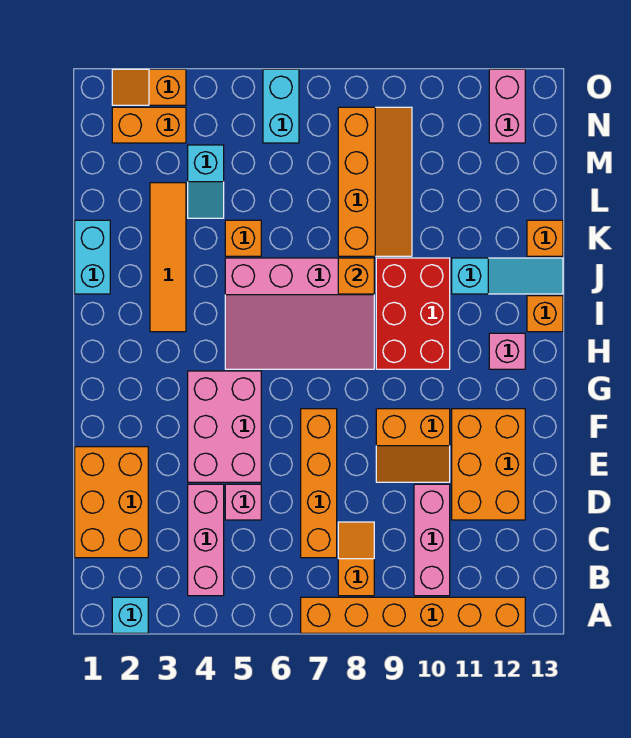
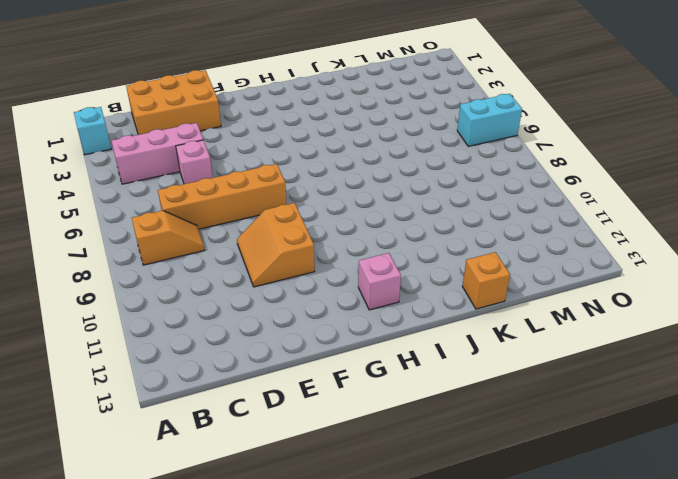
none -> orange brick A7:A12 level 1
none -> pink brick B10:D10 level 1
none -> orange brick D11:F12 level 1

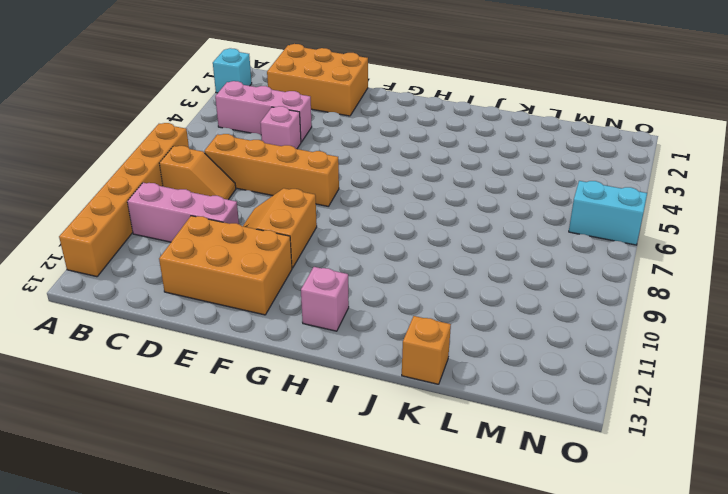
none -> pink brick E4:G5 level 1
none -> pink slope H5:J8 level 1 top J
none -> red brick H9:J10 level 1

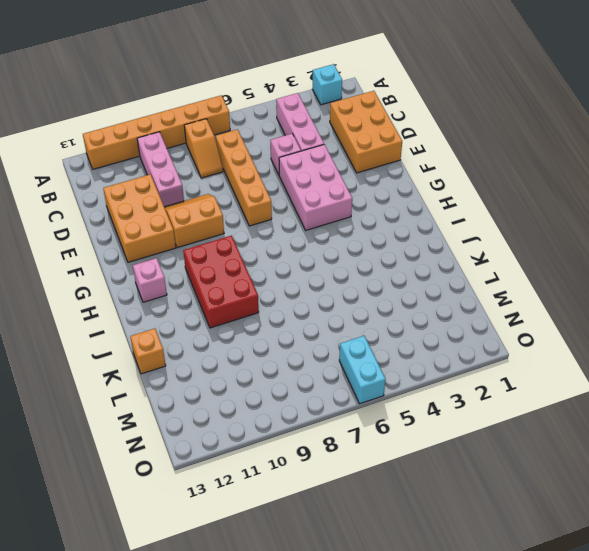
none -> pink slope H5:J8 level 1 top J
none -> orange tile I3:L3 level 1
none -> orange brick I13 level 1

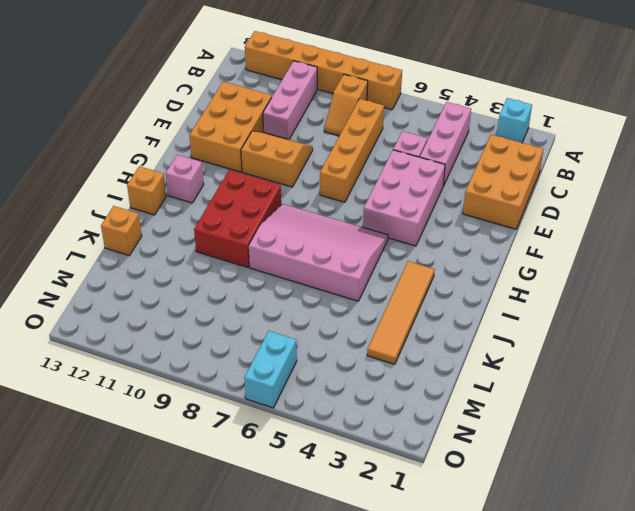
none -> cyan brick J1:K1 level 1
none -> cyan slope J11:J13 level 1 top 11
none -> orange brick K5 level 1

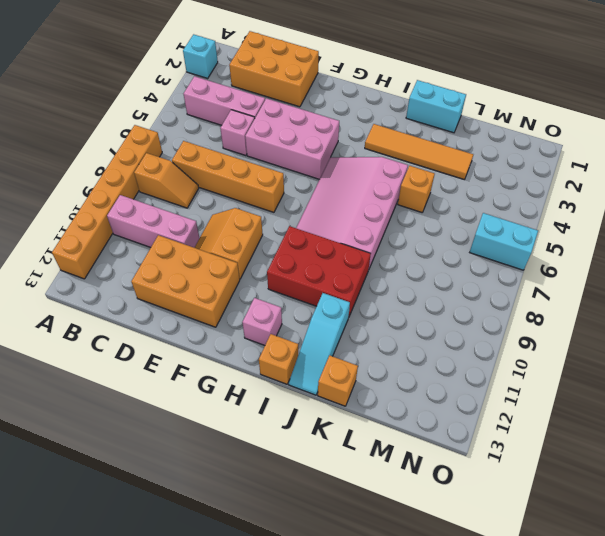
none -> orange slope K8:N9 level 1 top 8
none -> cyan slope L4:M4 level 1 top M
none -> orange brick N2:N3 level 1

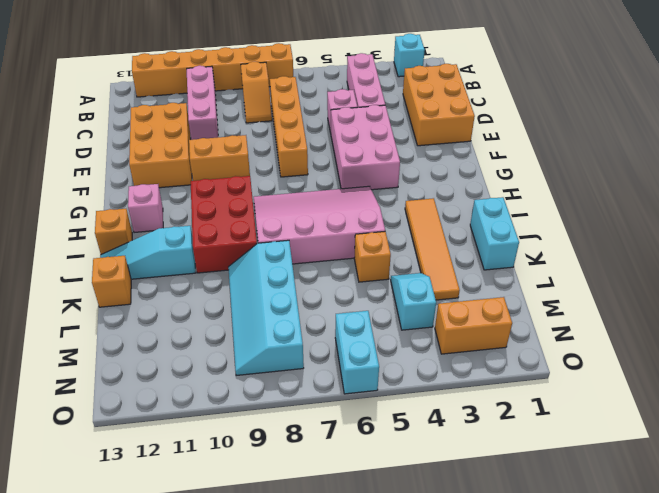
cyan slope K8:N9 level 1 top 8 -> orange slope K8:N9 level 1 top 8
none -> pink brick N12:O12 level 1
none -> orange slope O2:O3 level 1 top 3
none -> orange brick J8 level 2

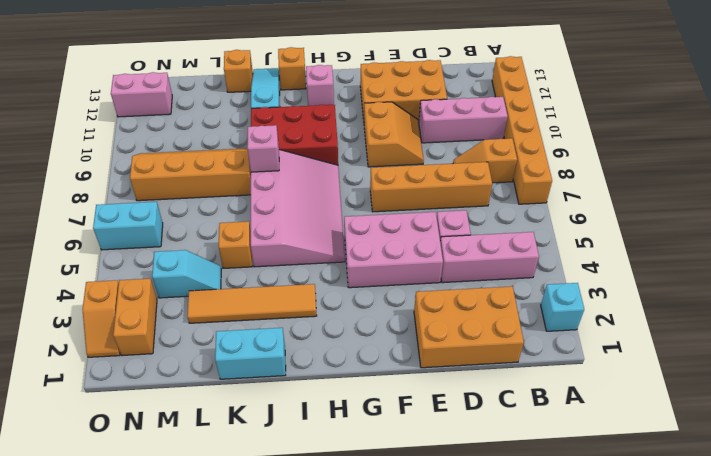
pink brick J8 level 2 -> orange brick J8 level 2

